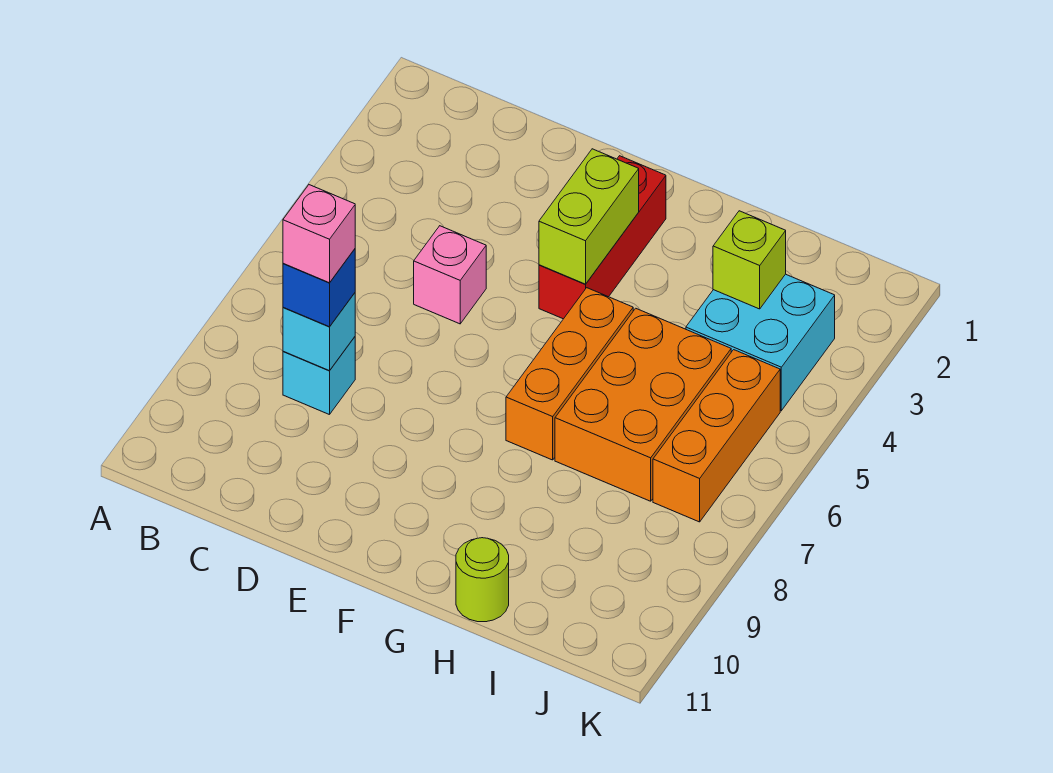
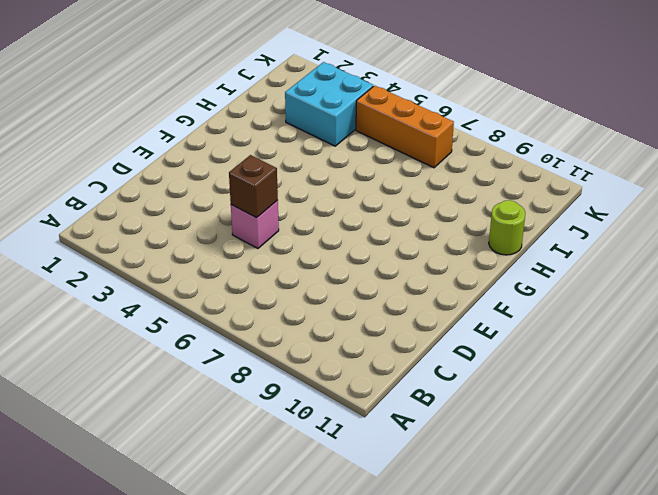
brown brick D5 level 2 -> none
none -> cyan brick C8 level 1
none -> red brick F2:F4 level 1
none -> orange brick G5:G7 level 1

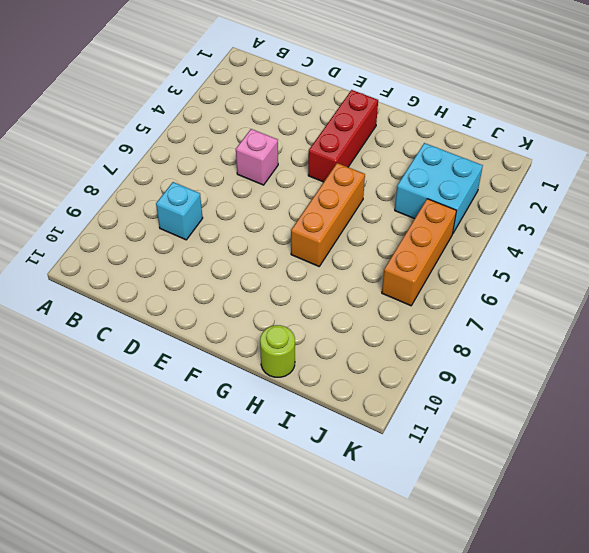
none -> orange brick H5:I7 level 1
none -> cyan brick C8 level 2
none -> lime brick F3:F4 level 2

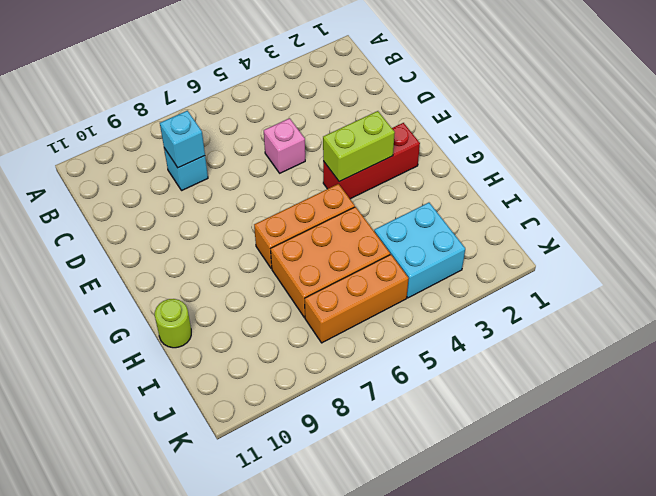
none -> lime brick I3 level 2
none -> blue brick C8 level 3
none -> pink brick C8 level 4

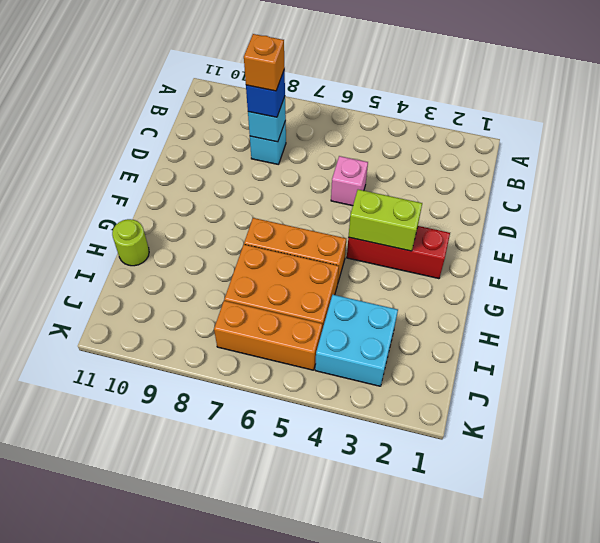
orange brick C8 level 4 -> pink brick C8 level 4
none -> lime brick I3 level 2

